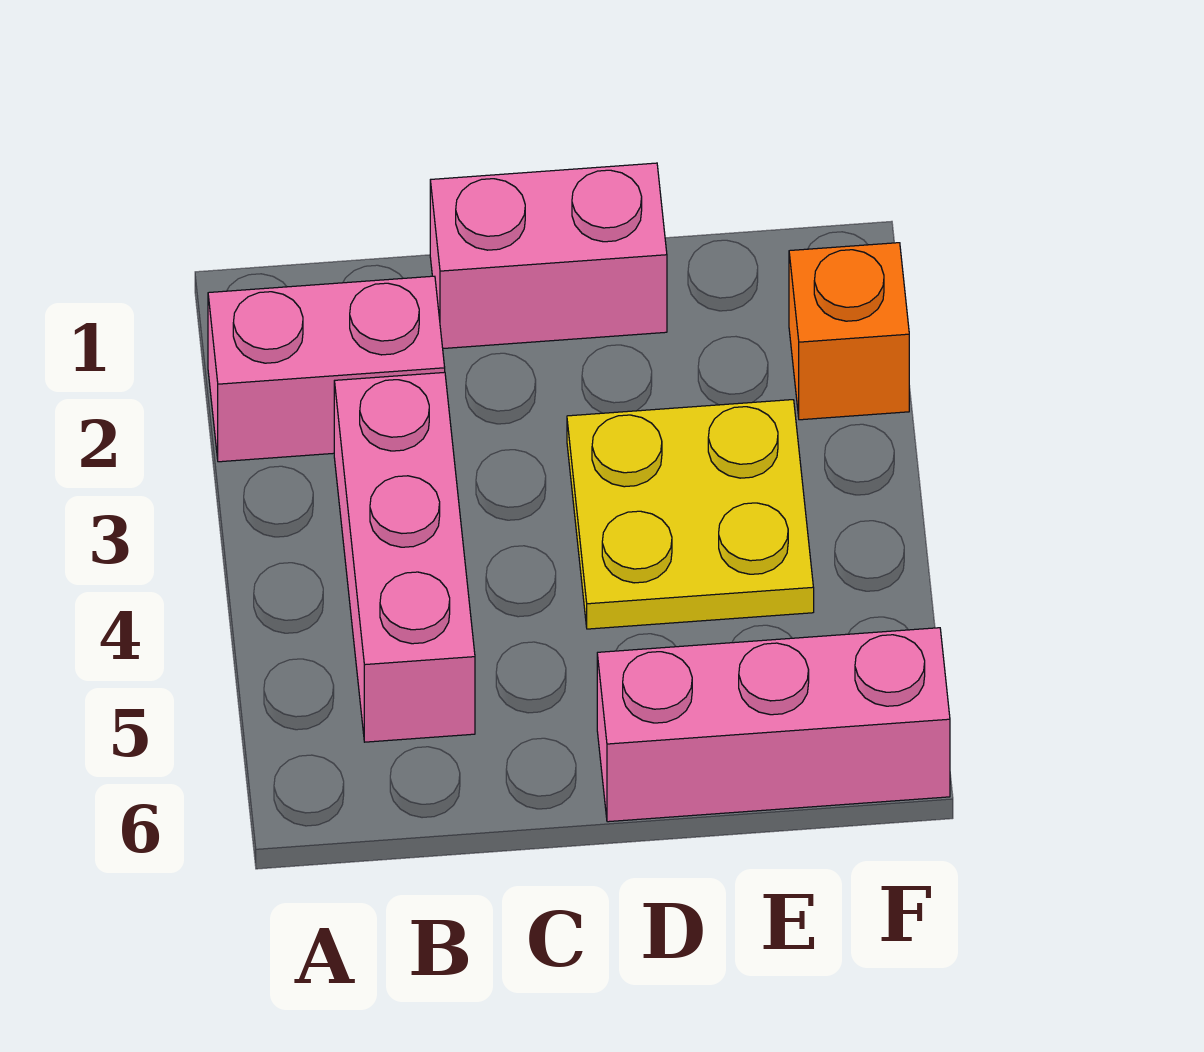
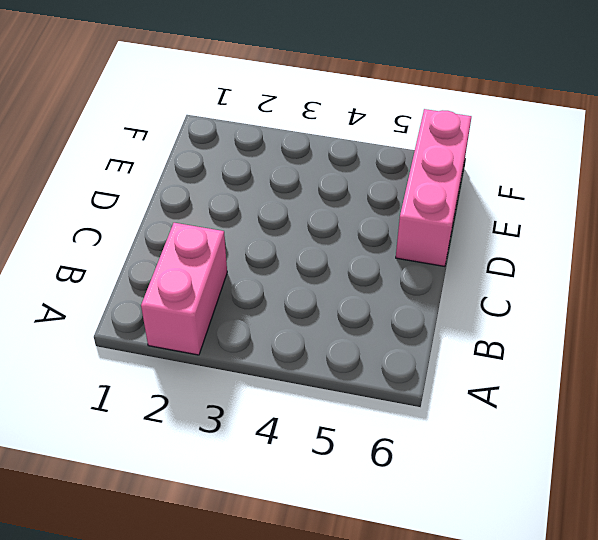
none -> pink brick B3:B5 level 1
none -> pink brick C1:D1 level 1

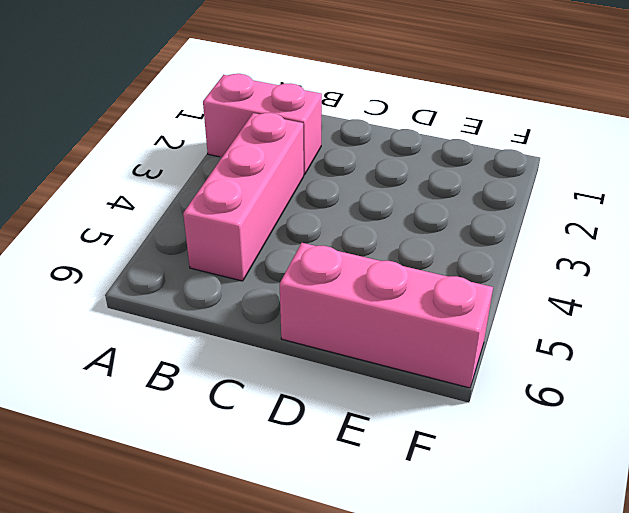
none -> pink brick C1:D1 level 1
none -> yellow plate D3:E4 level 1

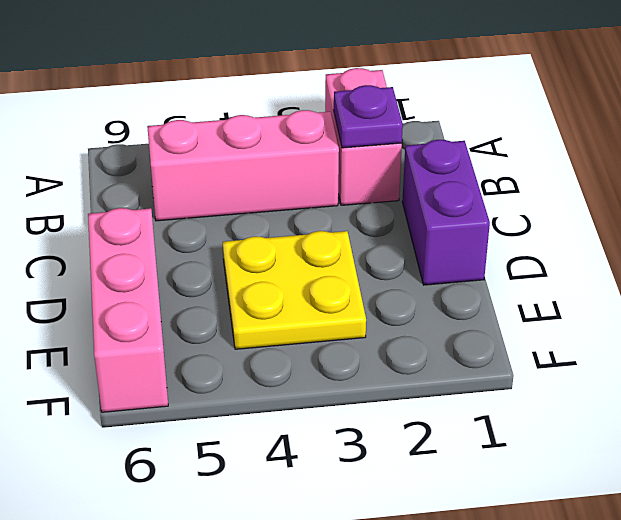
purple plate B2 level 2 -> none
purple brick C1:D1 level 1 -> pink brick C1:D1 level 1
none -> orange brick F2 level 1

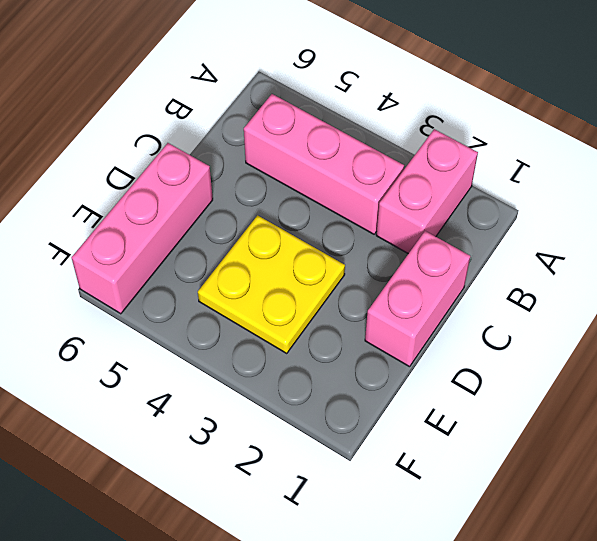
none -> orange brick F2 level 1

